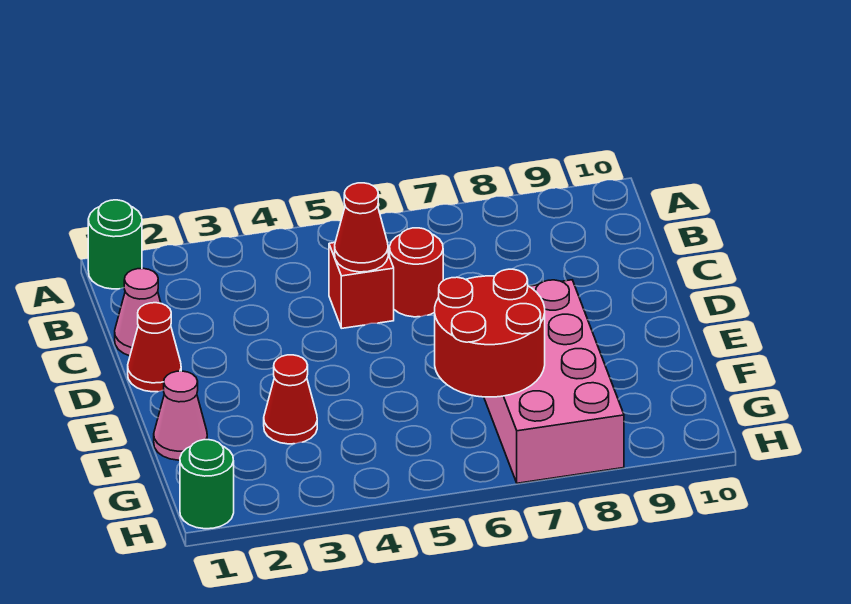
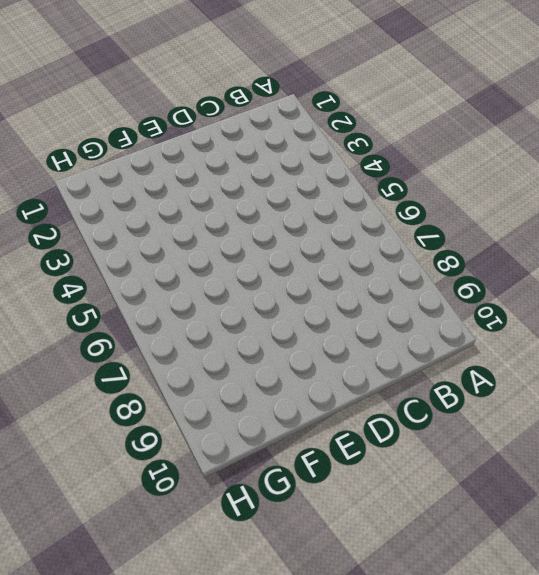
none -> green round brick A1 level 1
none -> pink cone C1 level 1

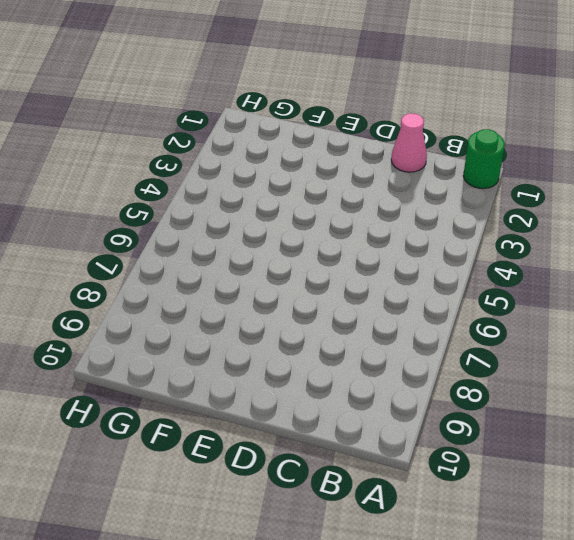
none -> red brick C5 level 1
none -> red round brick C6 level 1

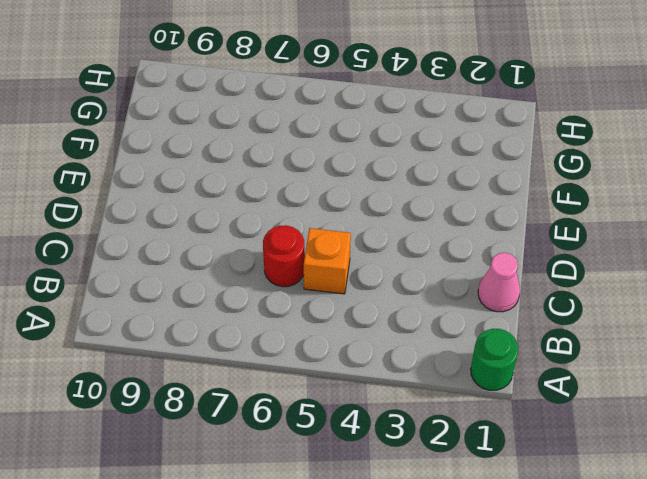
orange brick C5 level 1 -> red brick C5 level 1
none -> red cone D1 level 1
none -> pink brick E7:H8 level 1

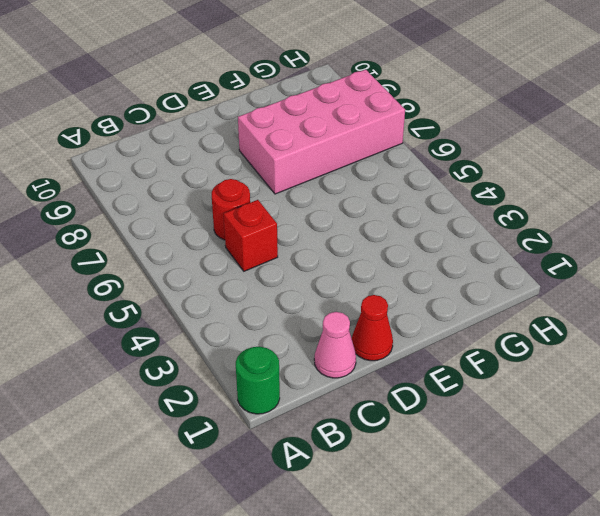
none -> pink cone F1 level 1
none -> red cone F3 level 1

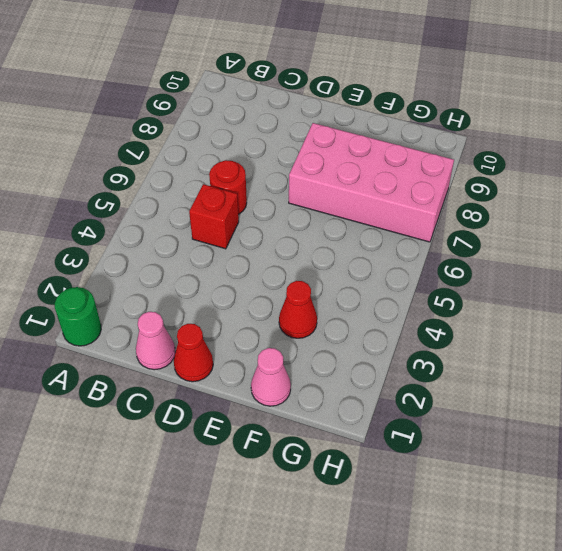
none -> green round brick H1 level 1
none -> red cone C5 level 2

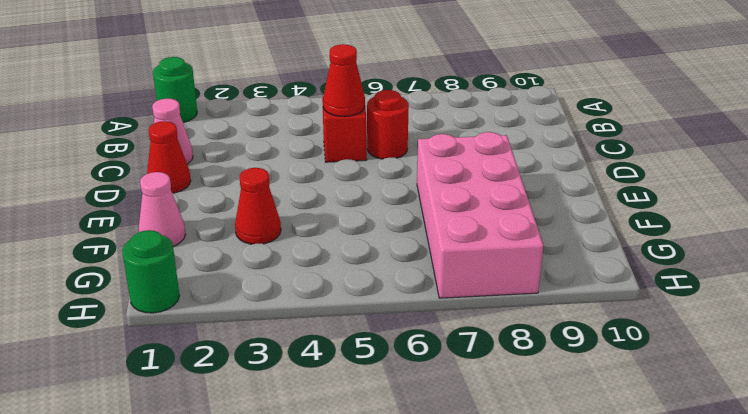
none -> red round brick F6:G7 level 2

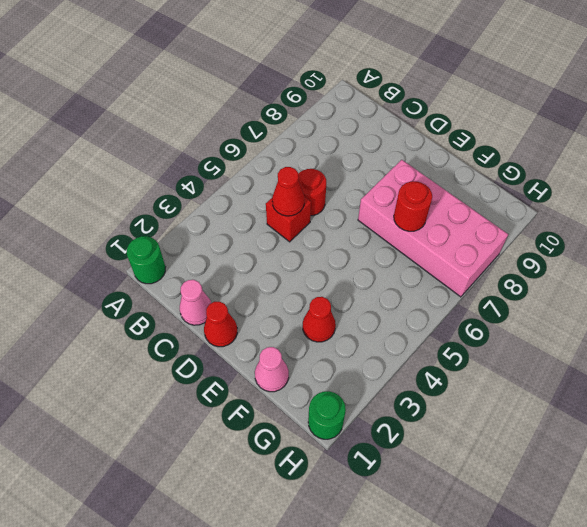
red round brick F7 level 2 -> red round brick F6:G7 level 2

